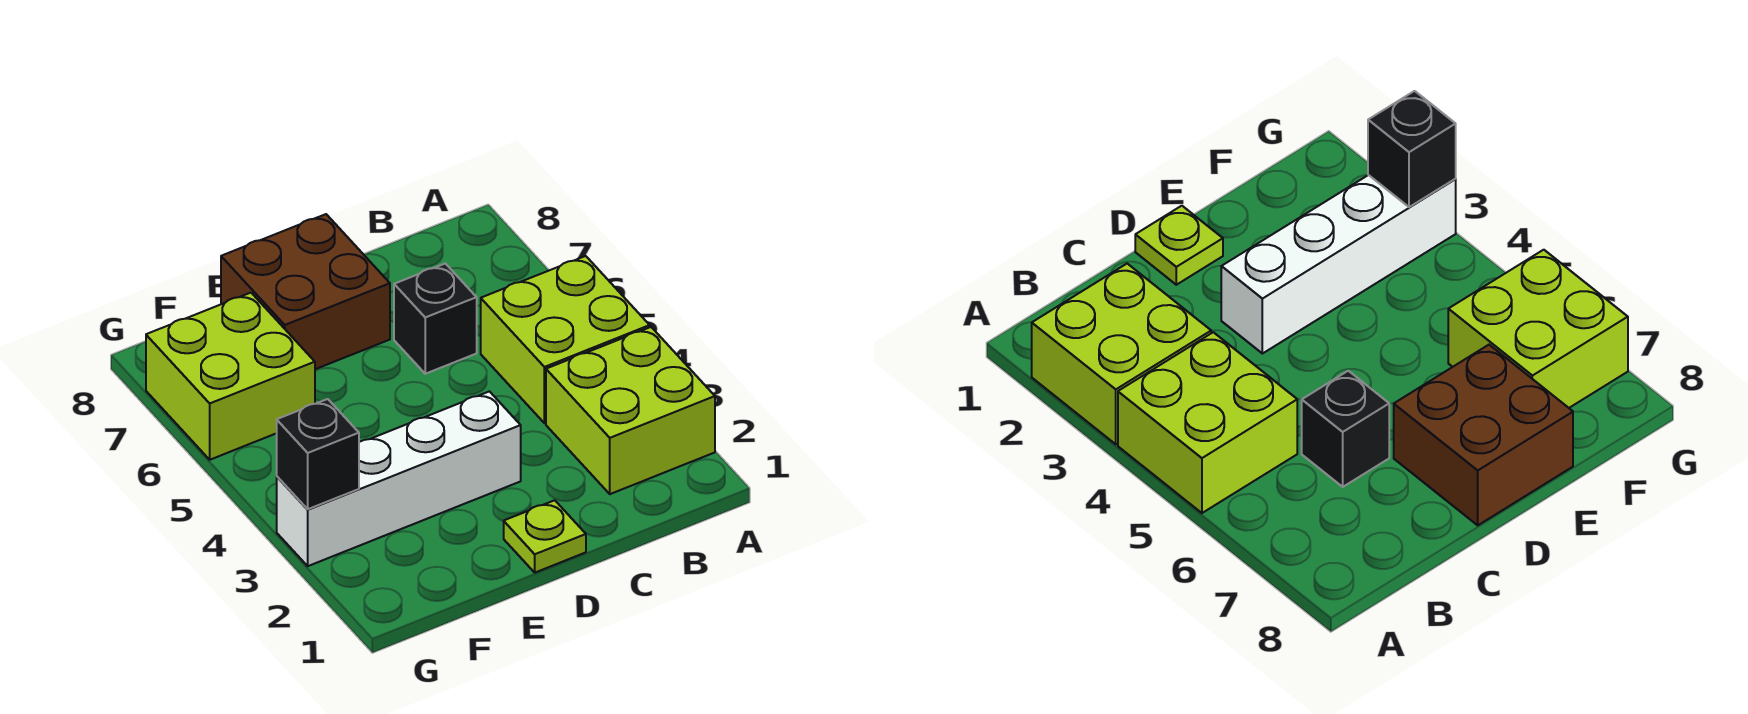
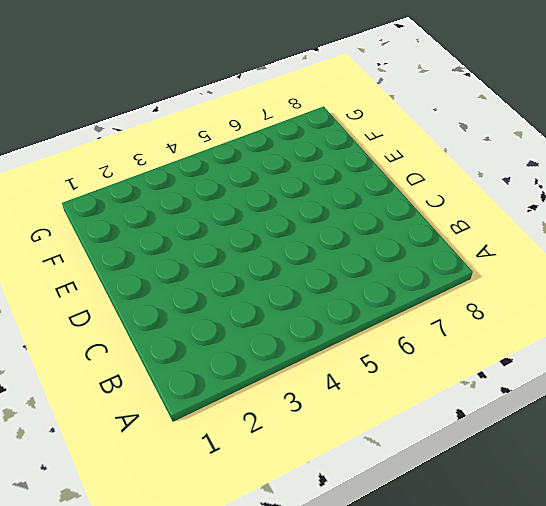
none -> lime brick A2:B3 level 1
none -> lime brick A4:B5 level 1

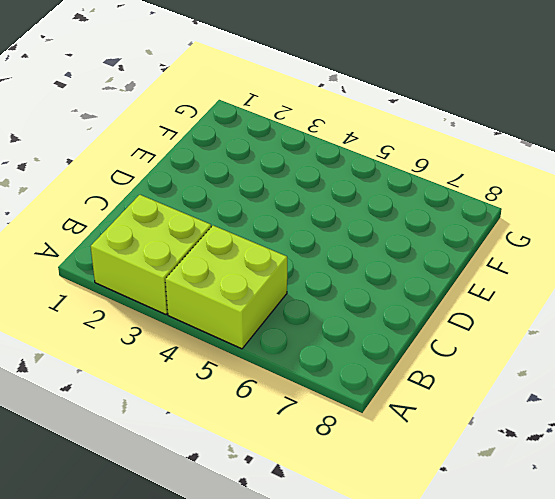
none -> black brick C6 level 1
none -> lime plate D1 level 1

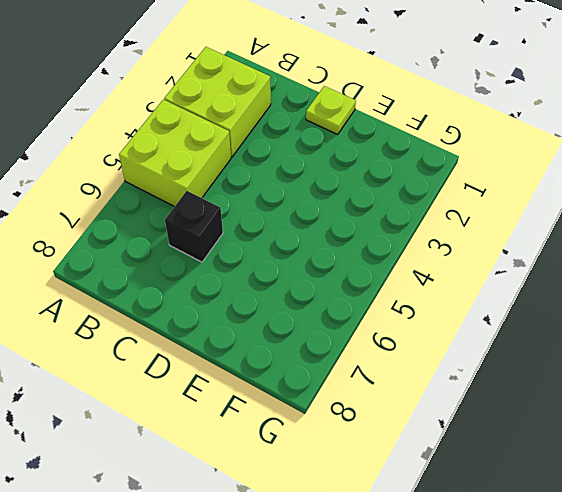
none -> white brick D3:G3 level 1
none -> brown brick D7:E8 level 1

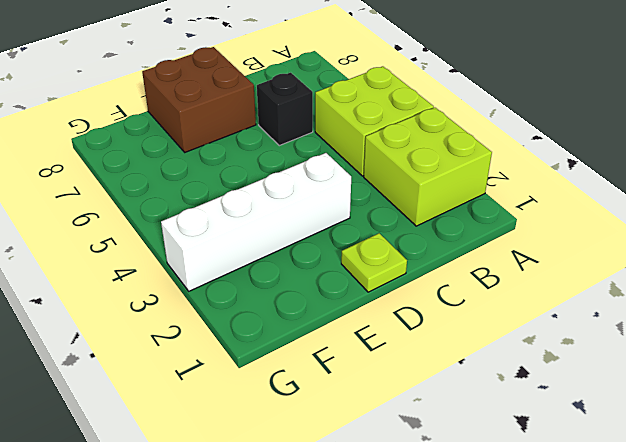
none -> lime brick F6:G7 level 1
none -> black brick G3 level 2

